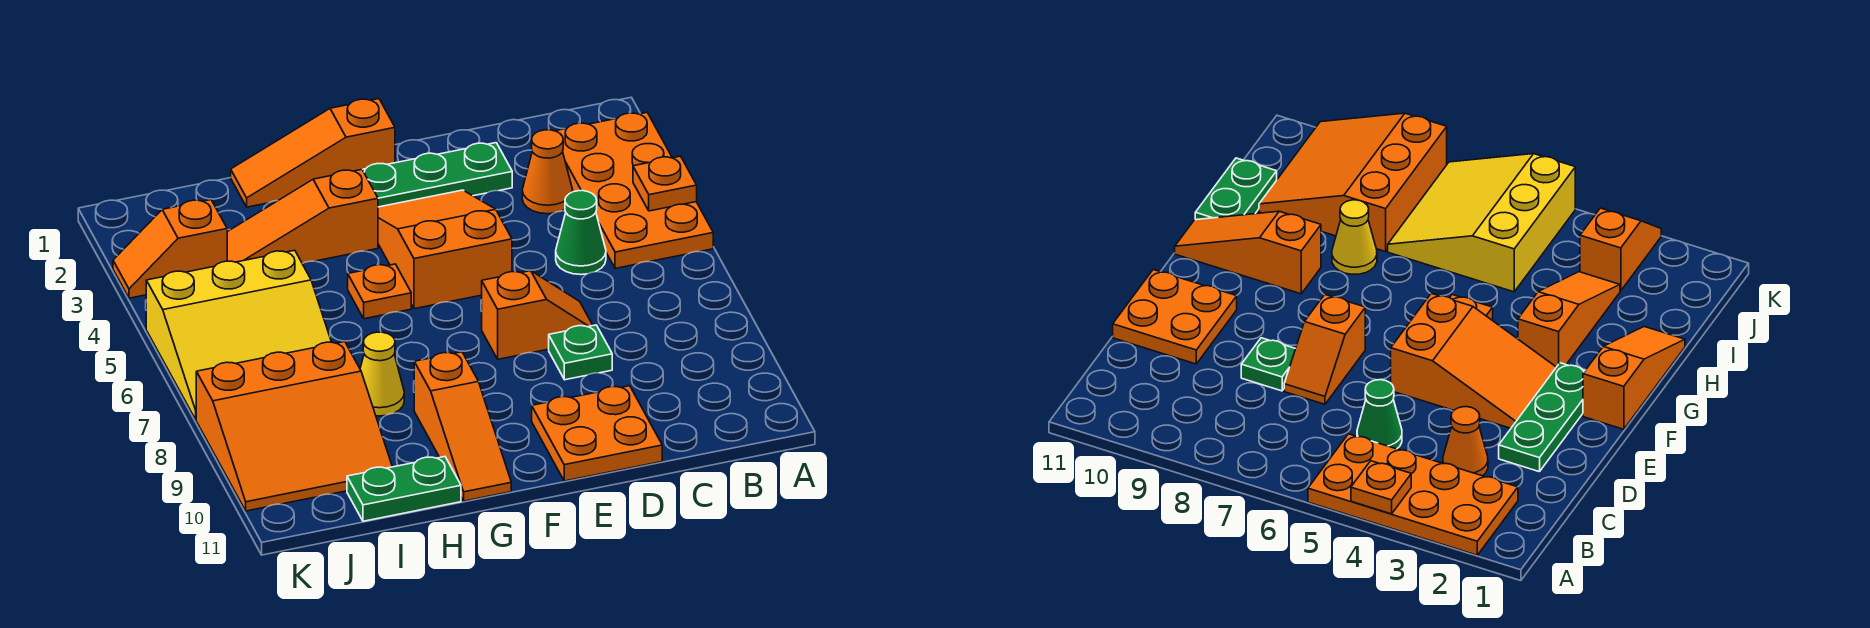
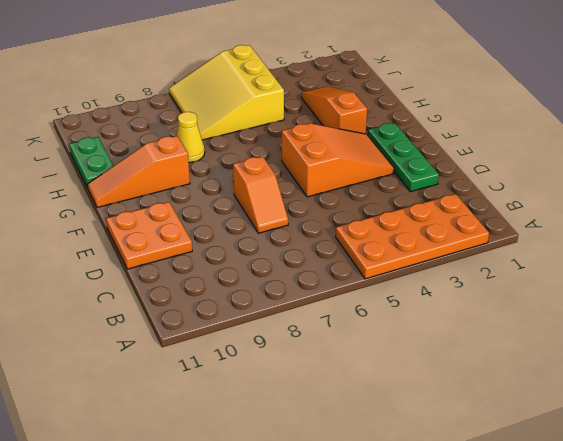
none -> orange cone C3 level 1
none -> green cone C5 level 1
none -> green plate D8 level 1

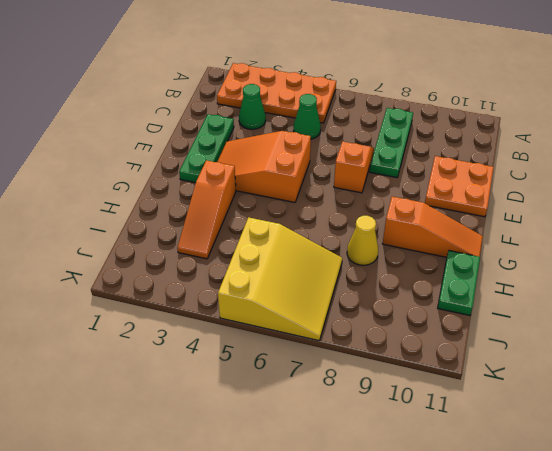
green plate B8:D8 level 1 -> green plate D8 level 1
green cone C3 level 1 -> orange cone C3 level 1
none -> orange slope F1:H1 level 1 top F
none -> orange plate G5 level 1
none -> orange slope I8:K10 level 1 top 8

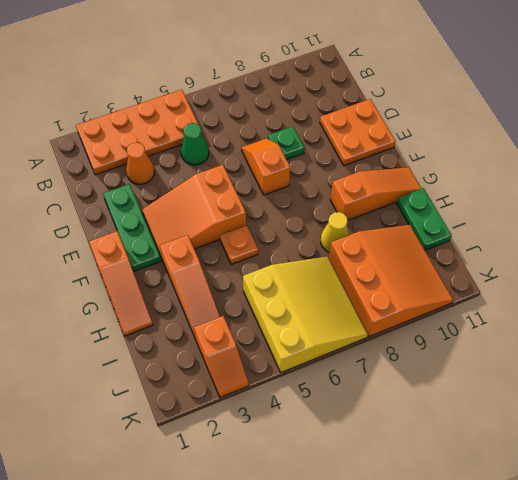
none -> orange plate A4 level 2

